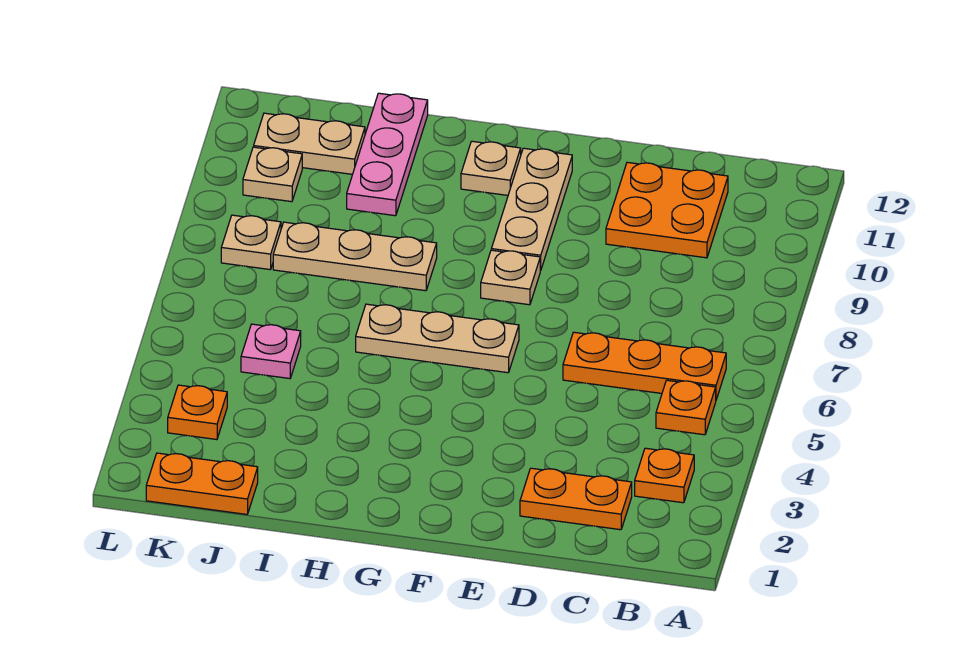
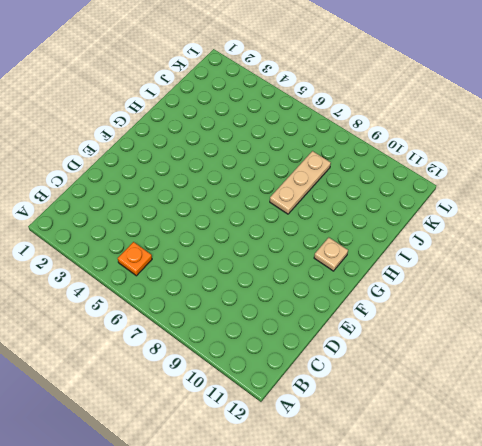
none -> orange plate B3 level 1
none -> orange plate B6:D6 level 1
none -> orange plate C2:D2 level 1

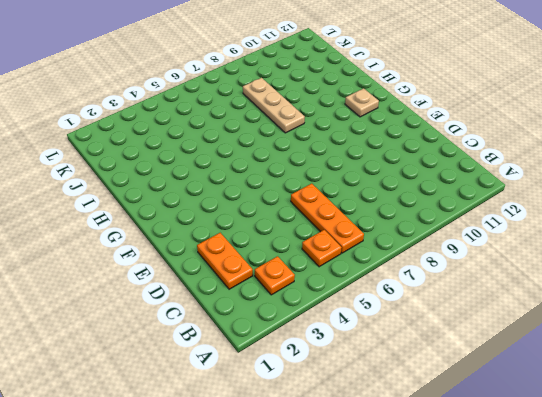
none -> orange plate C10:D11 level 1
none -> tan plate F6:H6 level 1
none -> tan plate F8 level 1

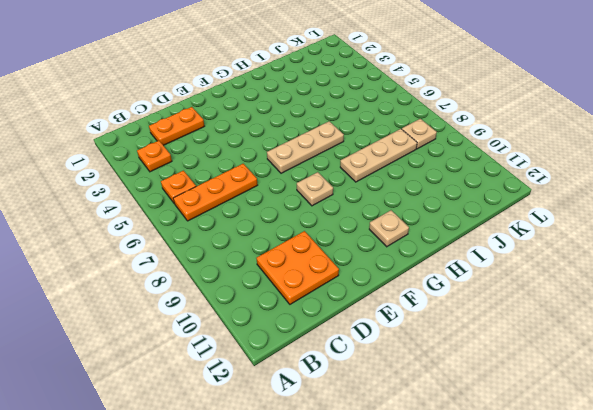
none -> tan plate F9:F11 level 1
none -> pink plate I10:I12 level 1
none -> orange plate J1:K1 level 1

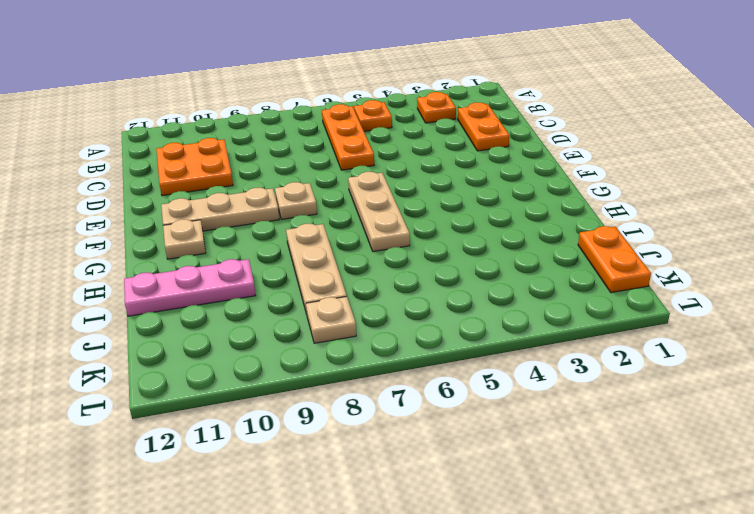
none -> pink plate J5 level 1
none -> tan plate J11:K11 level 1
none -> orange plate K3 level 1

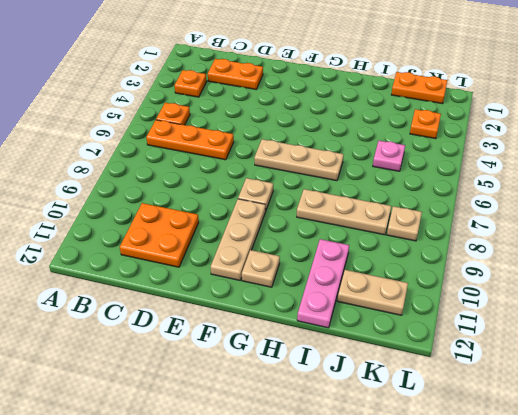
none -> tan plate K10 level 1

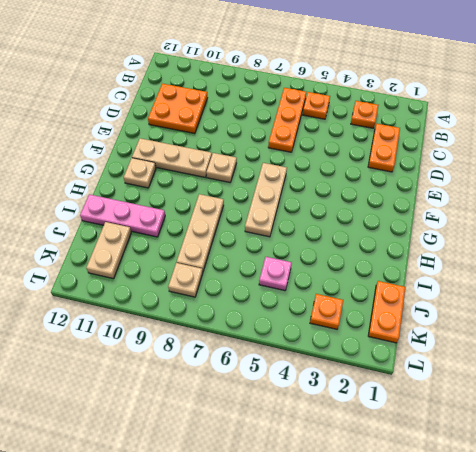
none -> tan plate K10 level 1

